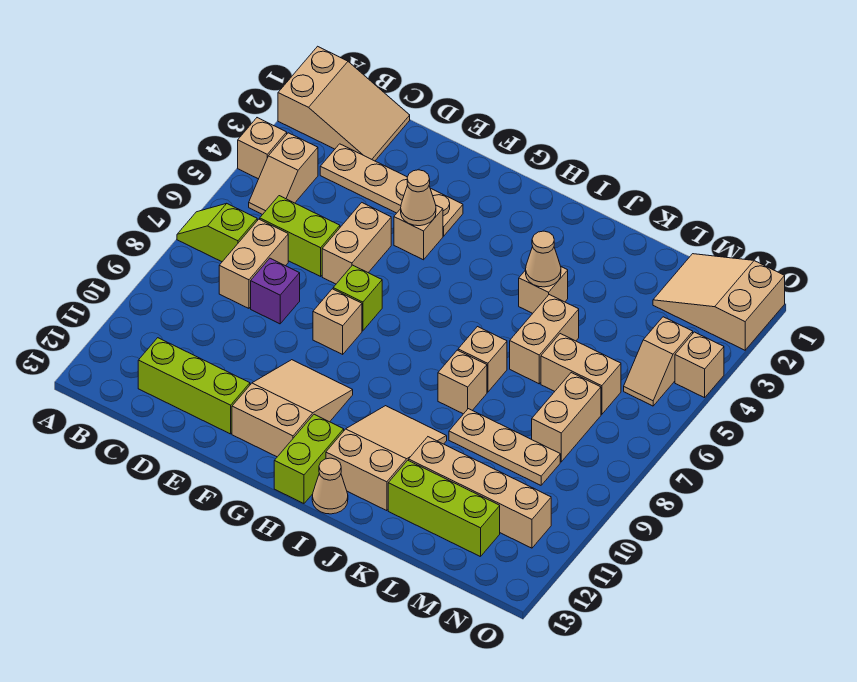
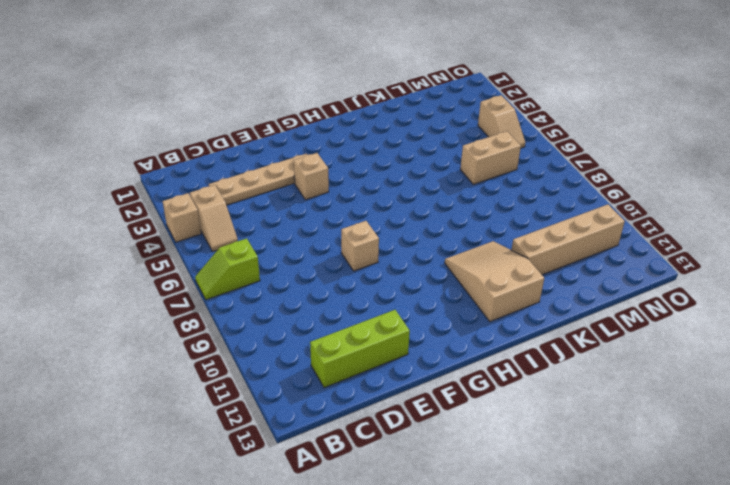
none -> tan slope A1:C2 level 1 top A
none -> lime brick C6:D6 level 1
none -> tan brick C7:C8 level 1
none -> purple brick D8 level 1

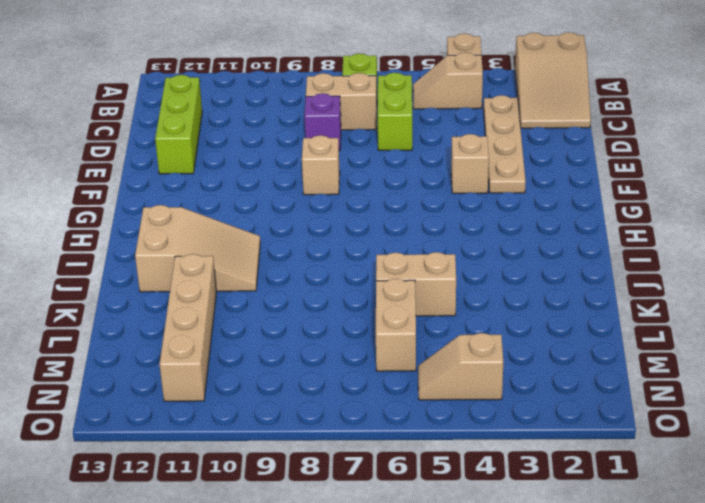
none -> tan brick E5:E6 level 1
none -> lime brick F7 level 1
none -> tan slope F10:G12 level 1 top 12
none -> lime brick H12:H13 level 1

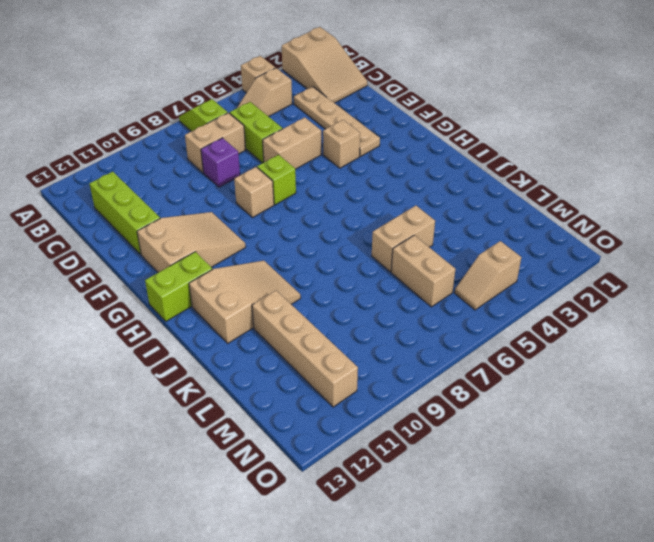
none -> tan cone I13 level 1
none -> tan brick J4 level 1
none -> tan brick J7 level 1
none -> tan brick J8 level 1

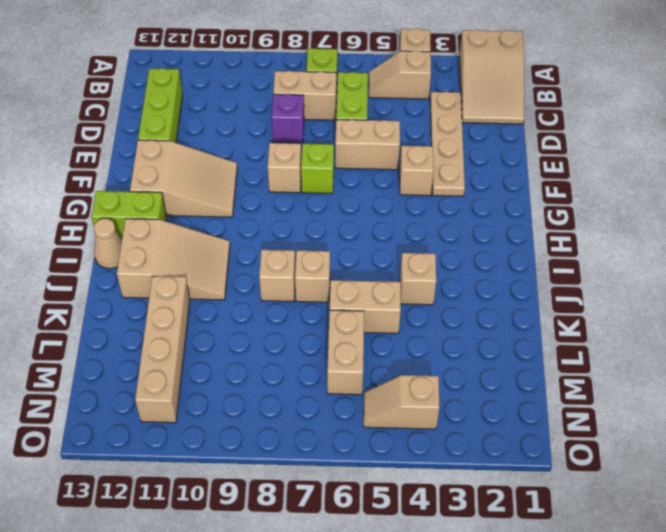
none -> tan plate K9:M9 level 1
none -> lime brick K12:M12 level 1
none -> tan slope M1:O2 level 1 top O
none -> tan brick M7:M8 level 1

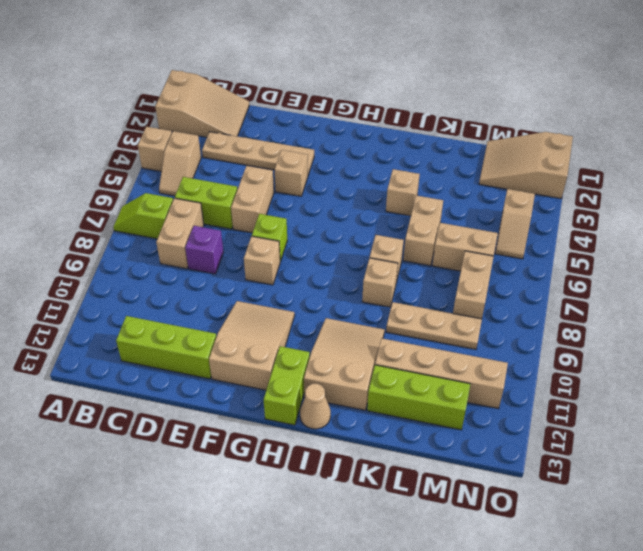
none -> tan brick O4 level 1
none -> tan cone F4 level 2
none -> tan cone J4 level 2

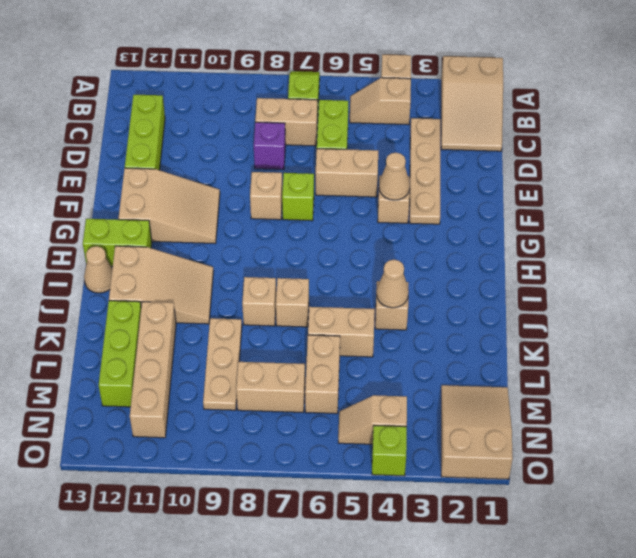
lime brick O4 level 1 -> tan brick O4 level 1

